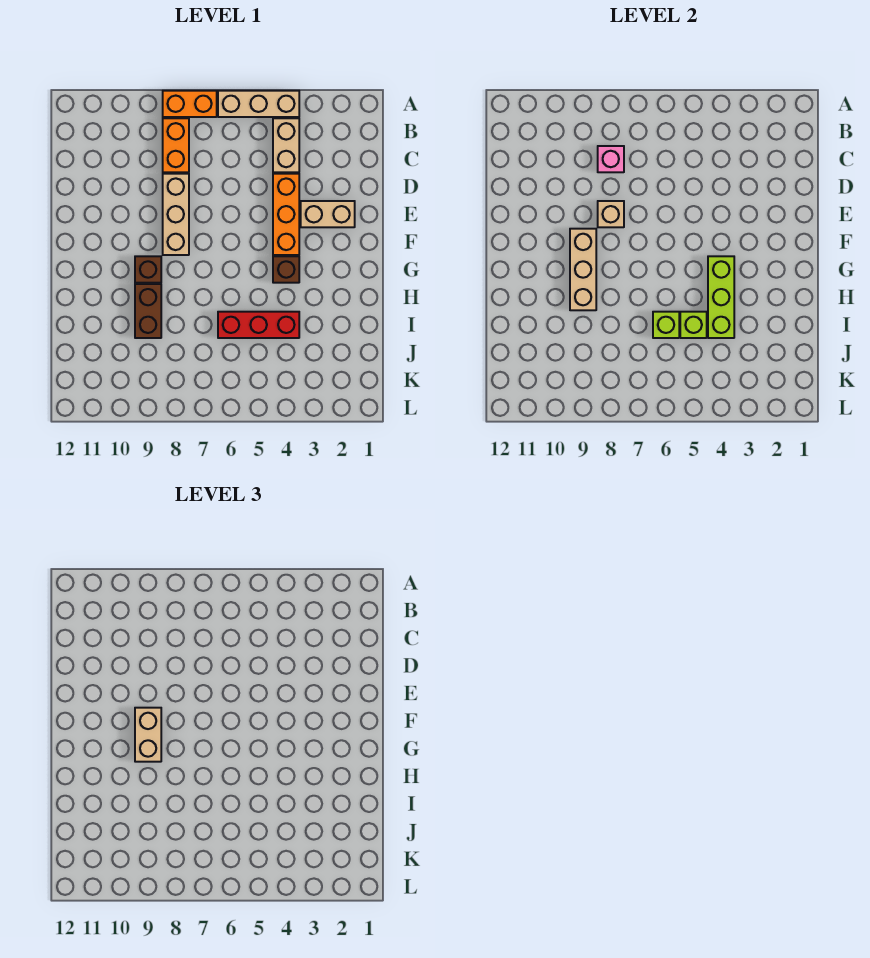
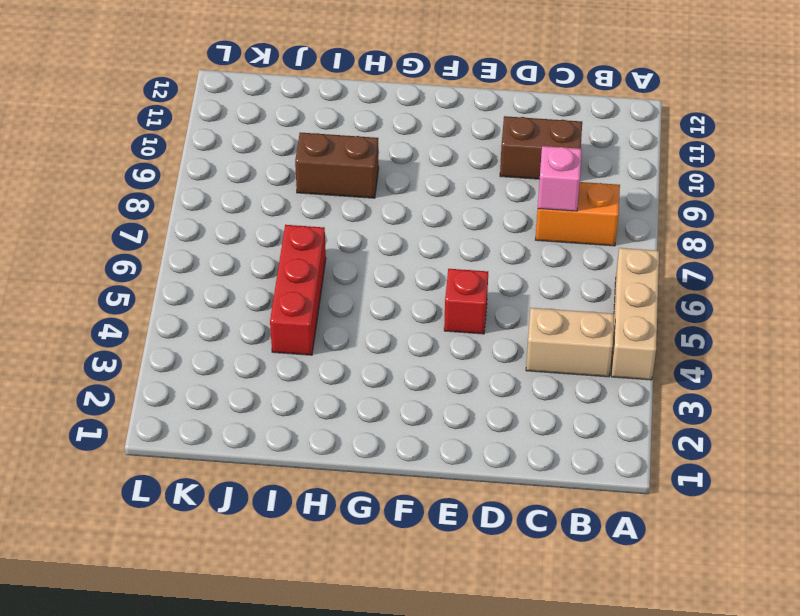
brown brick C10:D10 level 1 -> none
red brick E5 level 1 -> none
none -> orange brick A7:A8 level 1
none -> orange brick D4:F4 level 1
none -> tan brick D8:F8 level 1

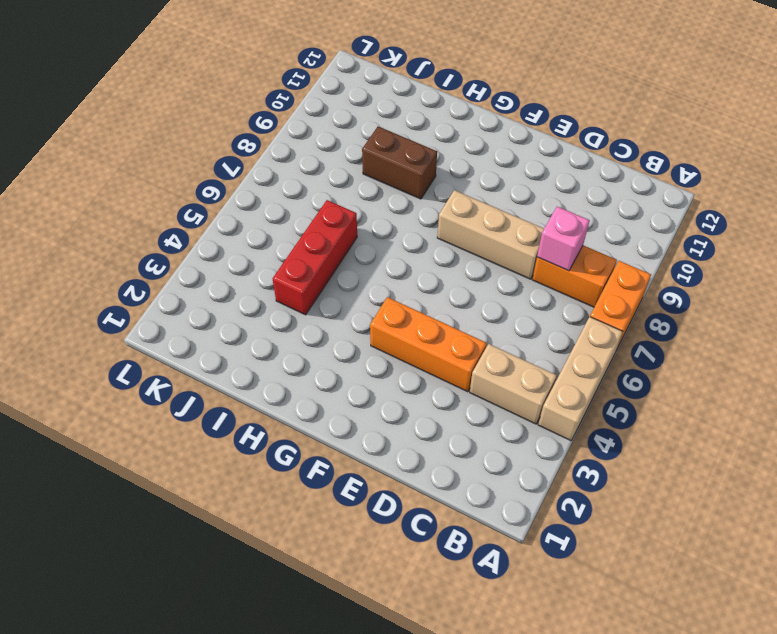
none -> tan brick E2:E3 level 1
none -> brown brick G4 level 1
none -> brown brick G9 level 1

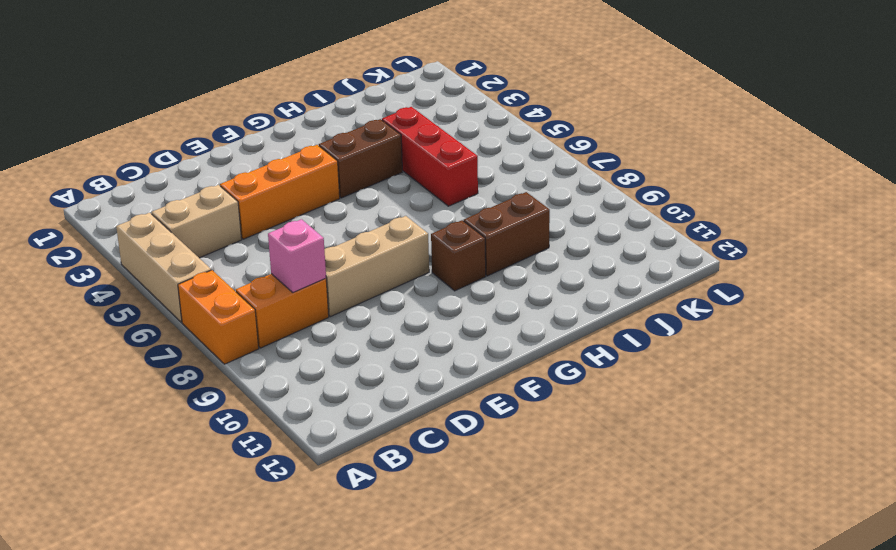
brown brick G4:H4 level 1 -> brown brick G4 level 1
none -> tan brick E2:E3 level 1
none -> tan brick E8 level 2
none -> tan brick F9:H9 level 2

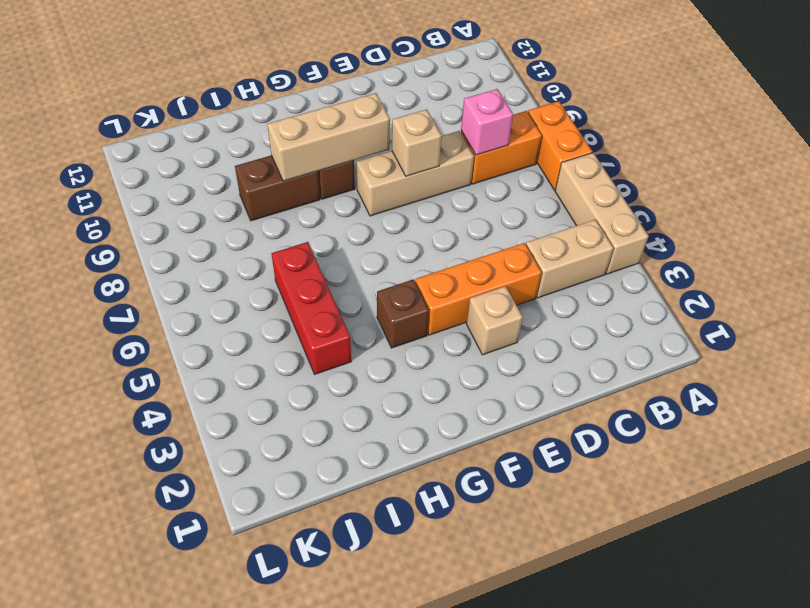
tan brick E3 level 1 -> tan brick E2:E3 level 1
none -> lime brick G4:I4 level 2
none -> lime brick I5 level 2
none -> lime brick I6 level 2

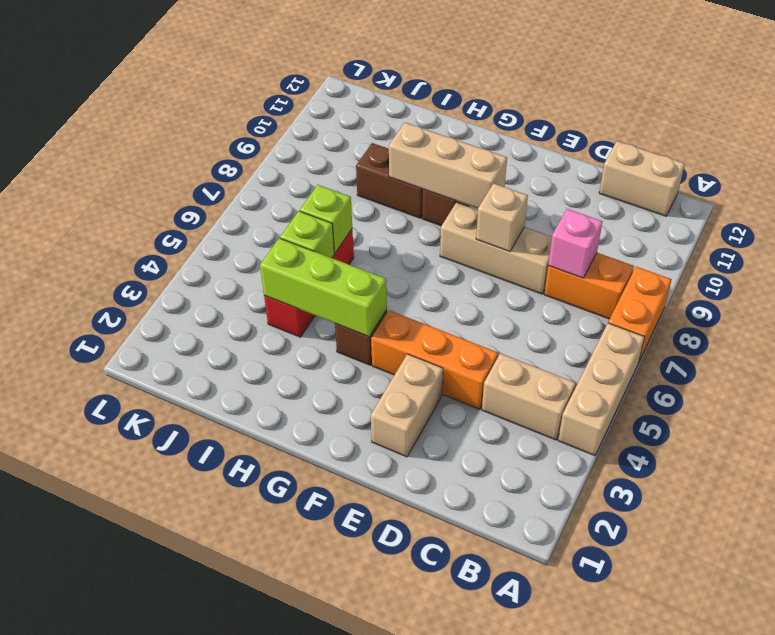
tan brick B12:C12 level 1 -> tan brick F9:G9 level 3

